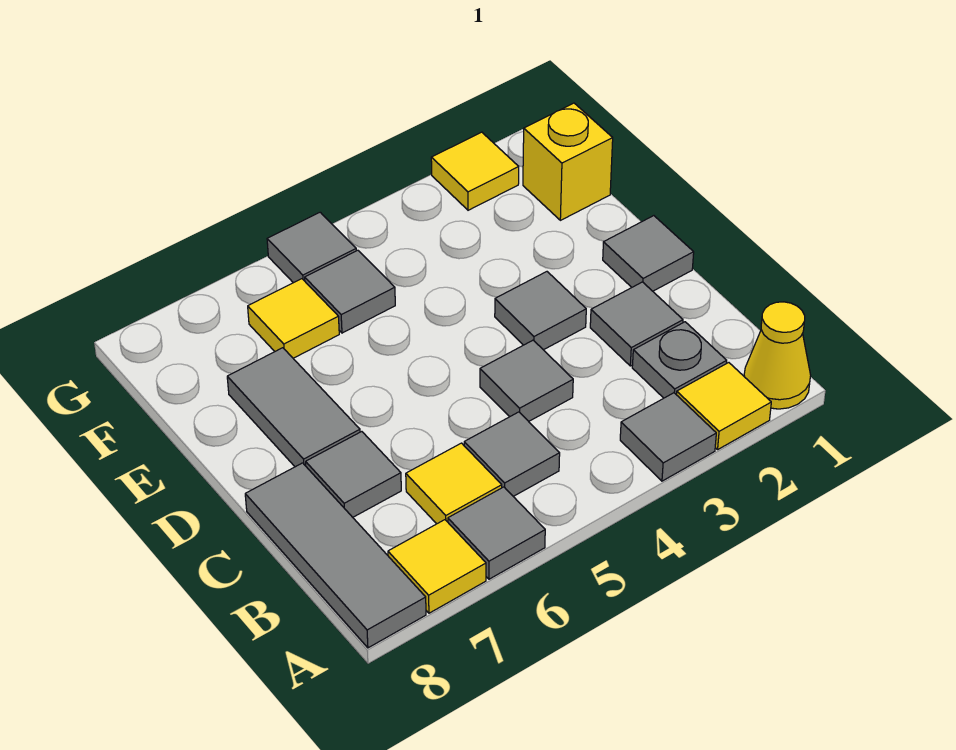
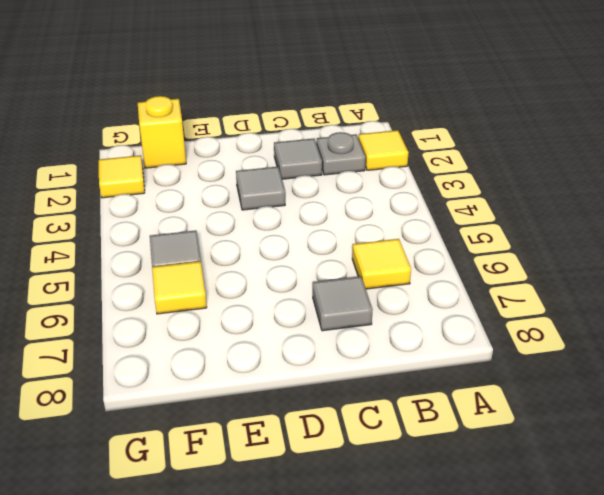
none -> yellow cone A1 level 1
none -> grey tile A3 level 1
none -> grey tile A6 level 1

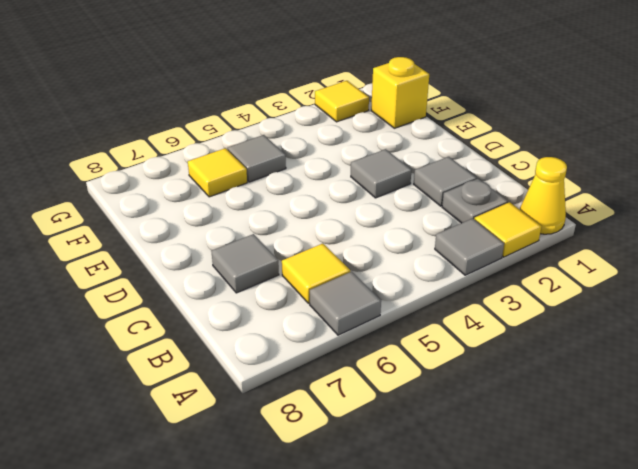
none -> yellow tile A7 level 1
none -> grey tile A8:C8 level 1
none -> grey tile B5 level 1

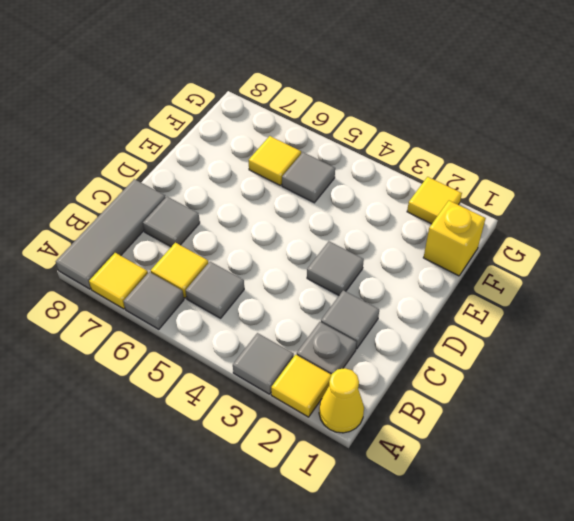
none -> grey tile C4 level 1
none -> grey tile D1 level 1
none -> grey tile D7:E7 level 1

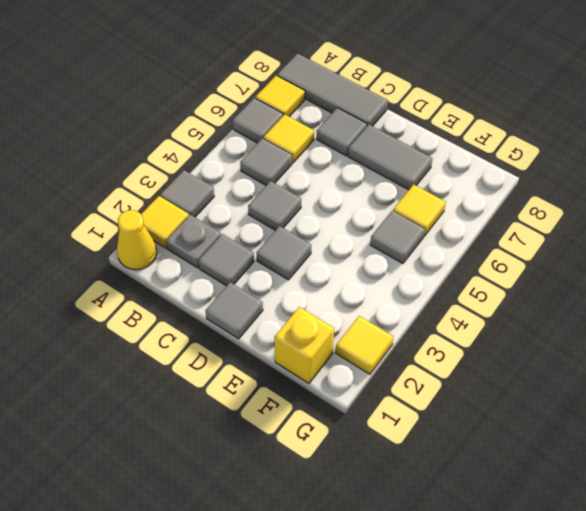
none -> grey tile G5 level 1

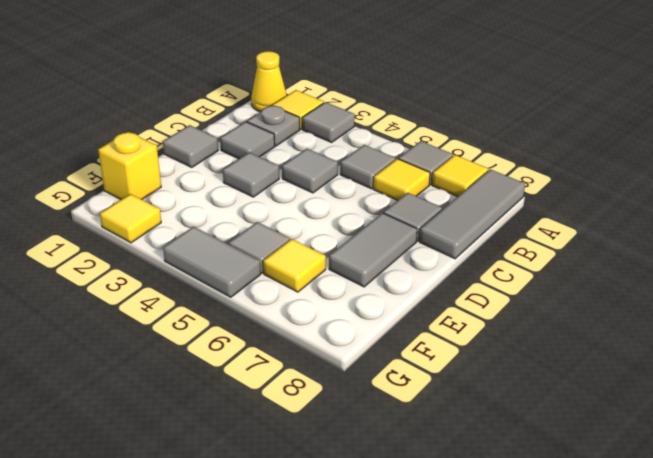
grey tile G4:G5 level 1 -> grey tile G5 level 1

